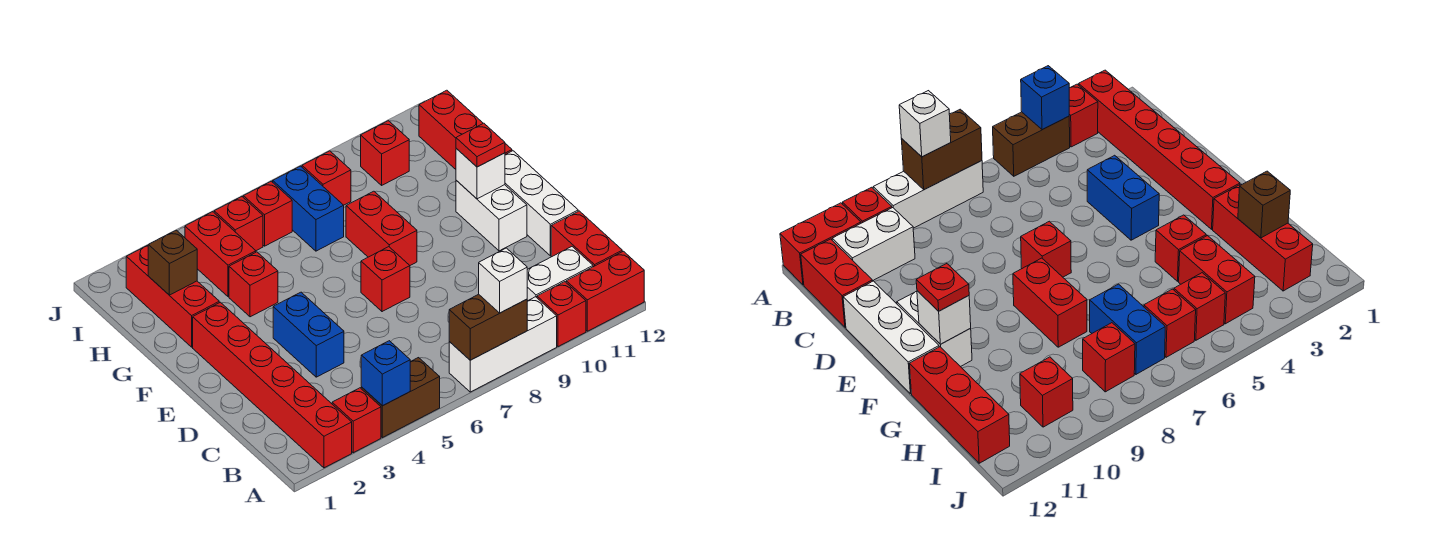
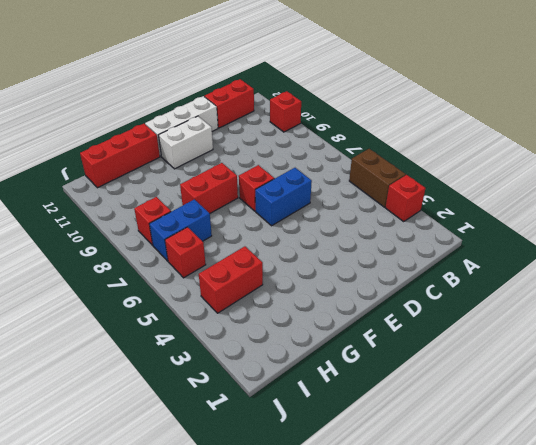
blue brick D6:E6 level 1 -> blue brick D4:E4 level 1
none -> red brick A2:F2 level 1
none -> white brick A7:A9 level 1
none -> red brick A11:A12 level 1

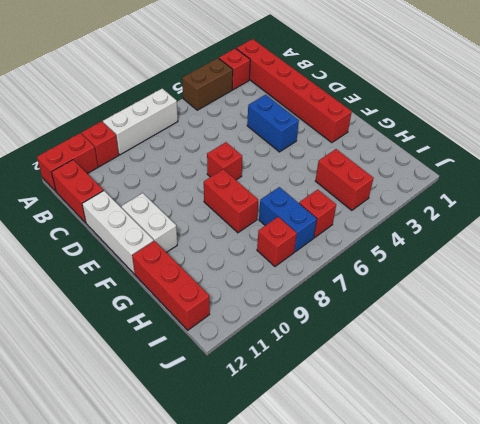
none -> white brick B10:B11 level 1
none -> red brick G2:I2 level 1
none -> red brick G4 level 1

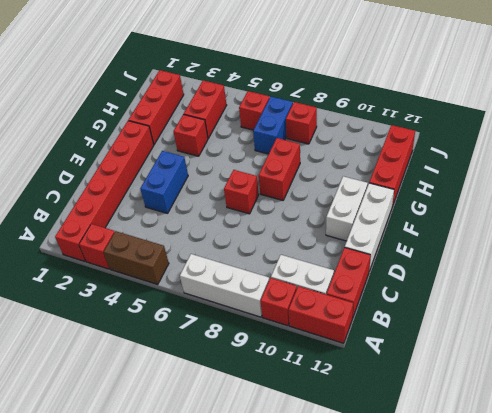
none -> red brick I5 level 1
none -> red brick I10 level 1
none -> blue brick A4 level 2

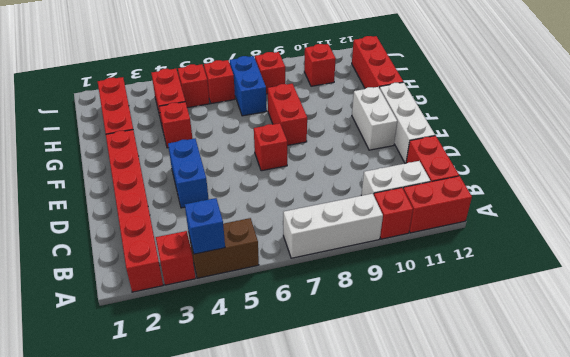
none -> brown brick A7:A8 level 2
none -> white brick F11 level 2
none -> brown brick H2 level 2

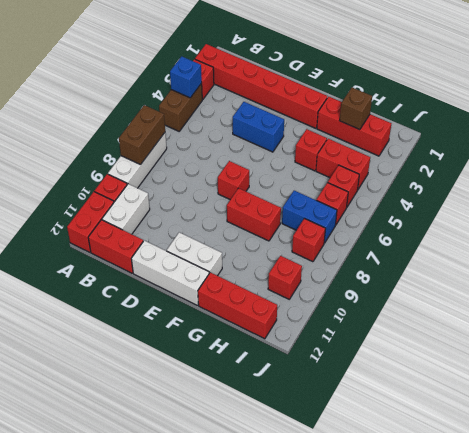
none -> white brick F11 level 2
none -> white brick A8 level 3
none -> red plate F11 level 3

